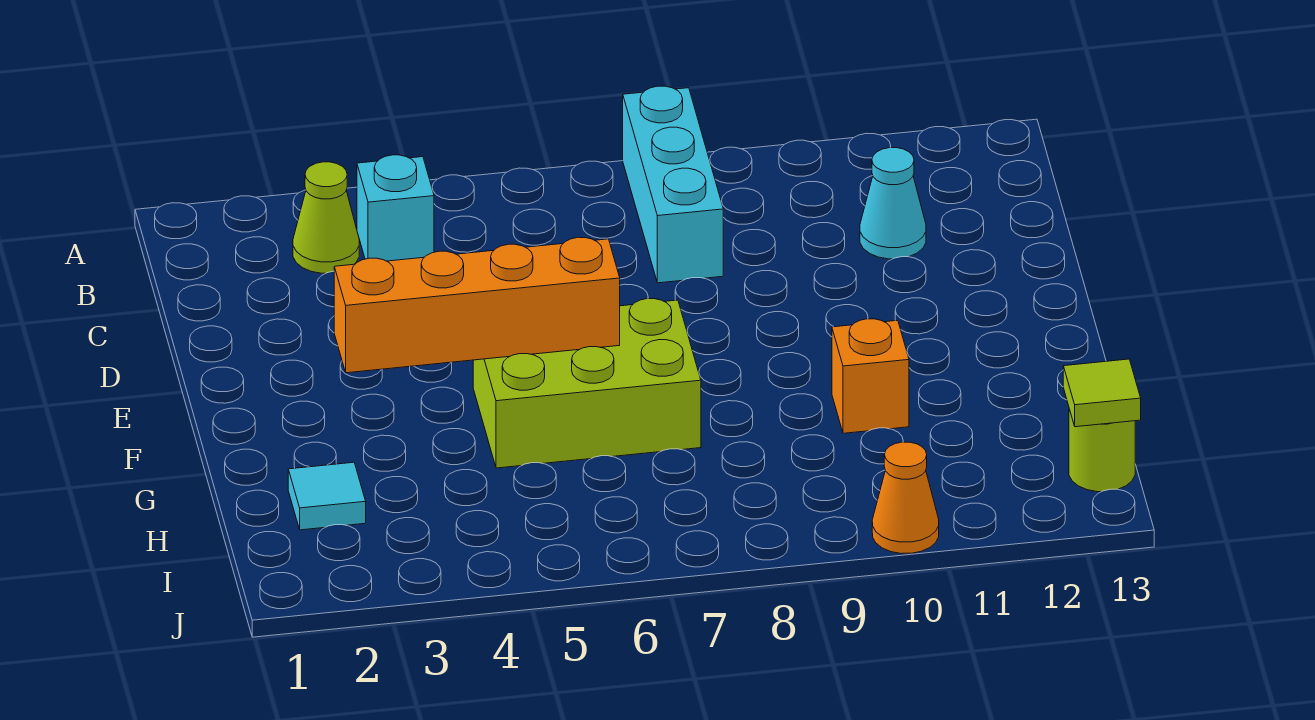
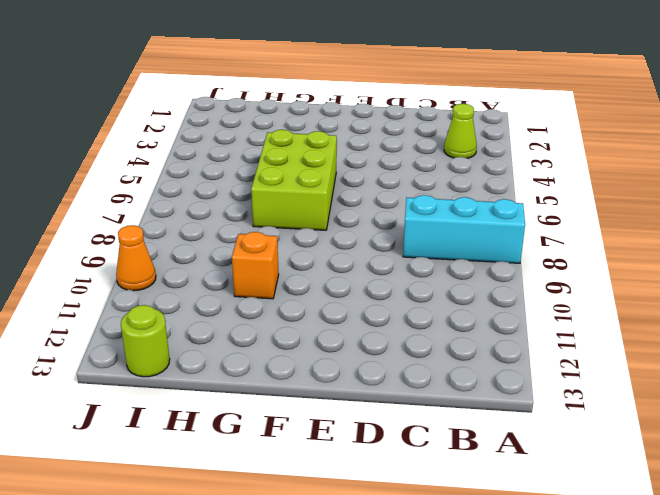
none -> cyan brick B4 level 1
none -> cyan cone C11 level 1

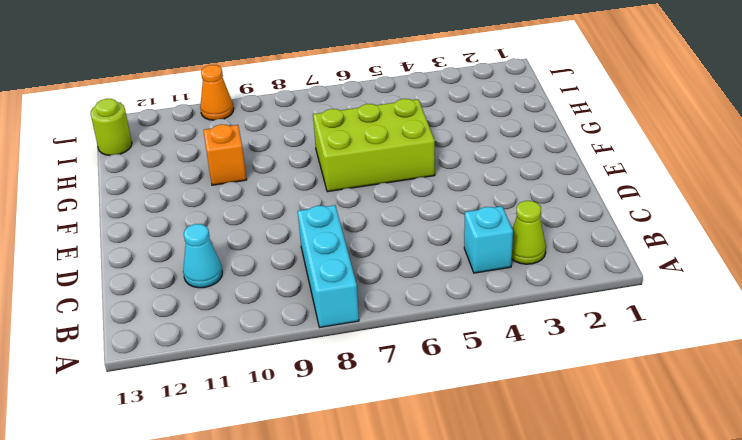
none -> cyan tile H2 level 1
none -> orange brick F3:F6 level 2

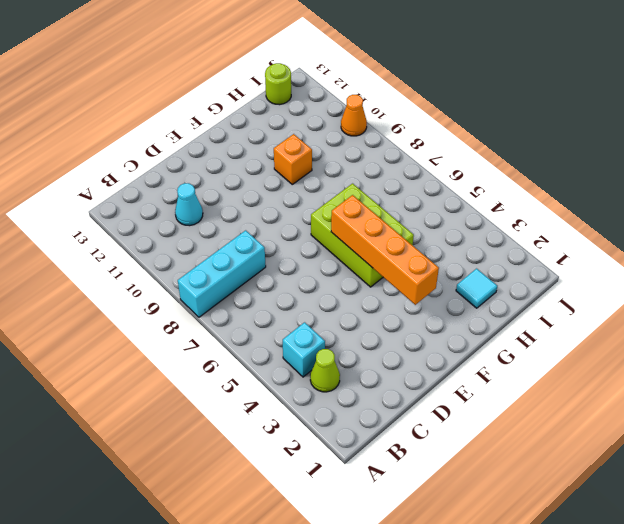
none -> lime tile I13 level 2

